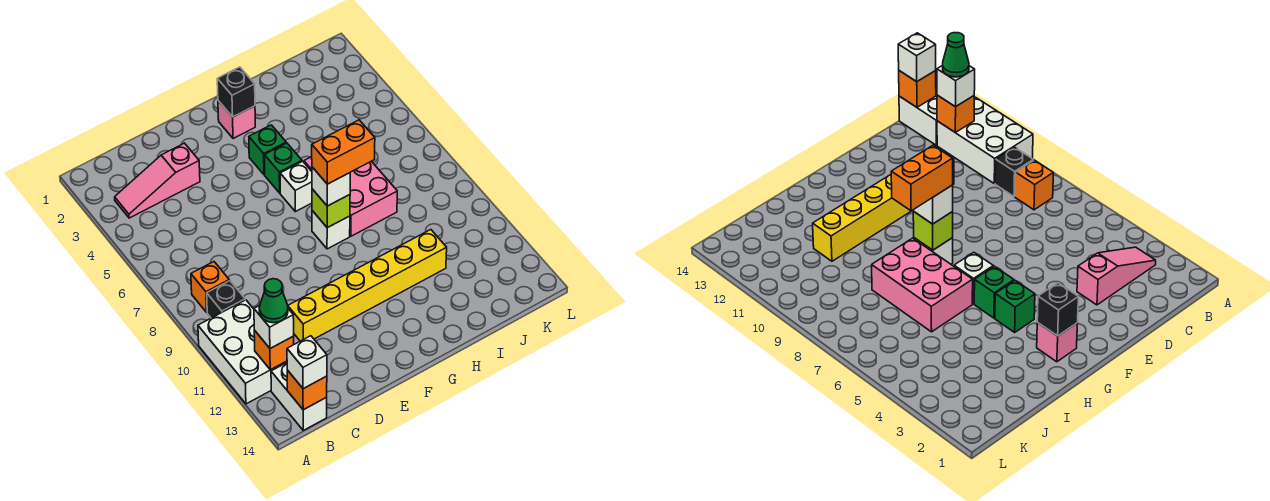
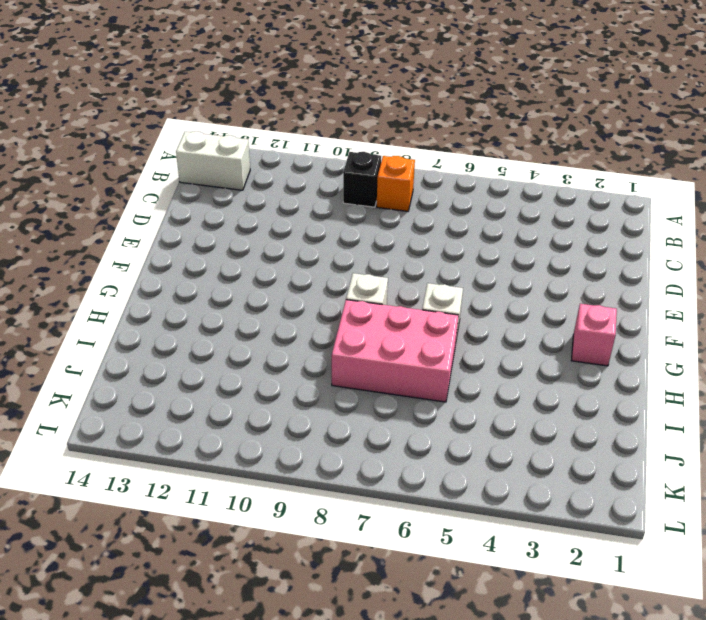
none -> white brick A10:B12 level 1
none -> pink slope B3:D3 level 1 top D
none -> yellow brick D11:I11 level 1

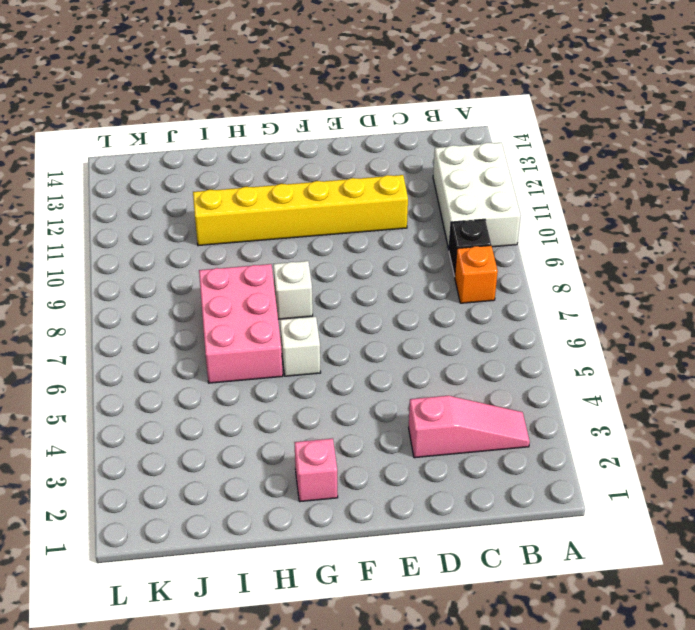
none -> white brick B13:B14 level 1
none -> green brick G4 level 1
none -> green brick G5 level 1

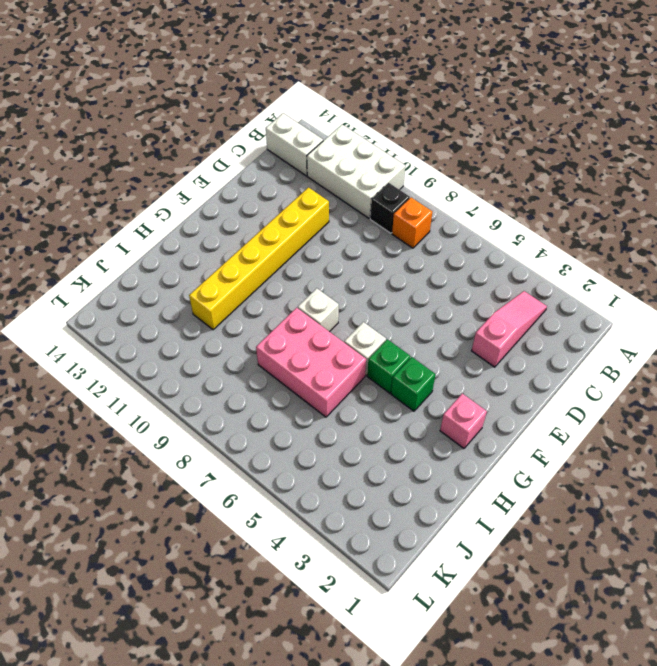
none -> orange brick B12 level 2
none -> orange brick B14 level 2
none -> black brick G2 level 2

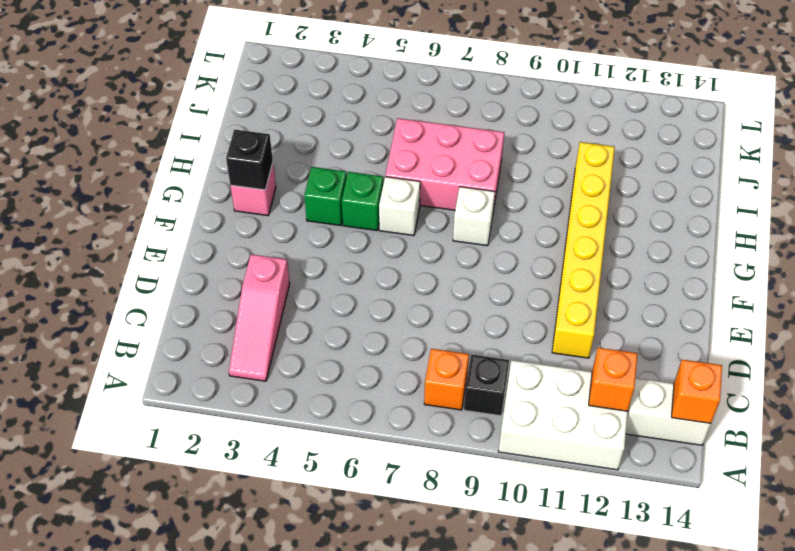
none -> lime brick G8 level 2
none -> white brick B12 level 3
none -> white brick B14 level 3

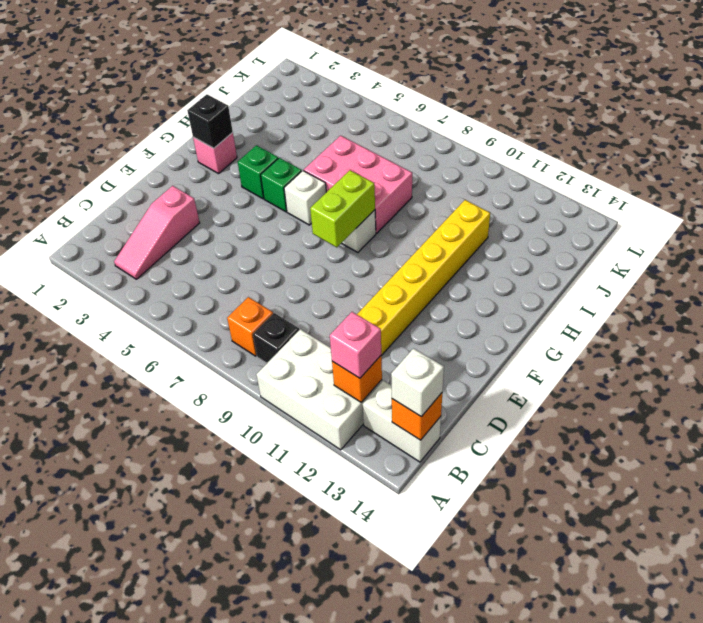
pink brick B12 level 3 -> white brick B12 level 3
lime brick F8:G8 level 2 -> lime brick G8 level 2
none -> white brick G8 level 3
none -> green cone B12 level 4
none -> orange brick G8:H8 level 4

